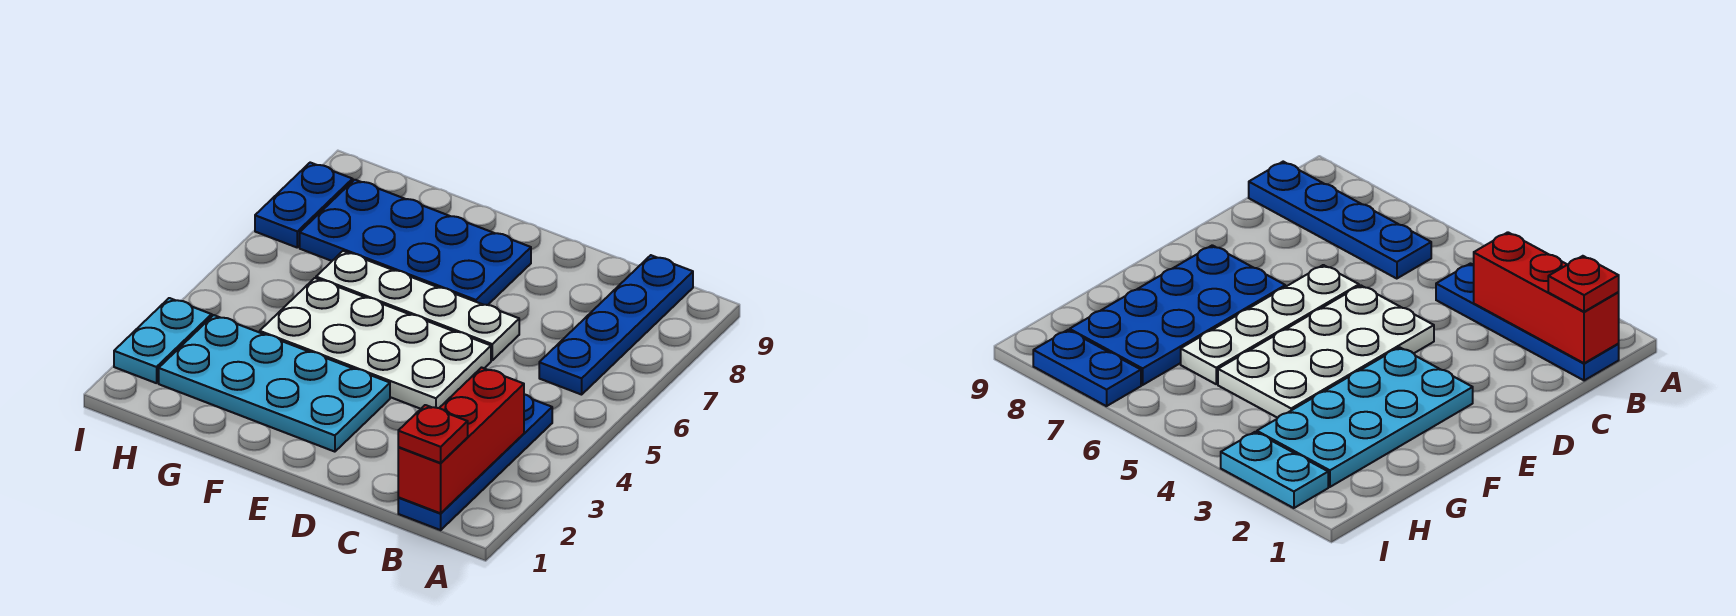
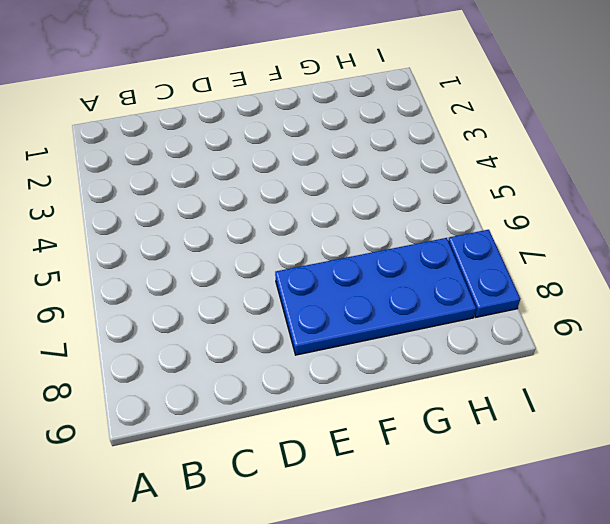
none -> blue plate B1:B4 level 1
none -> blue plate B6:B9 level 1

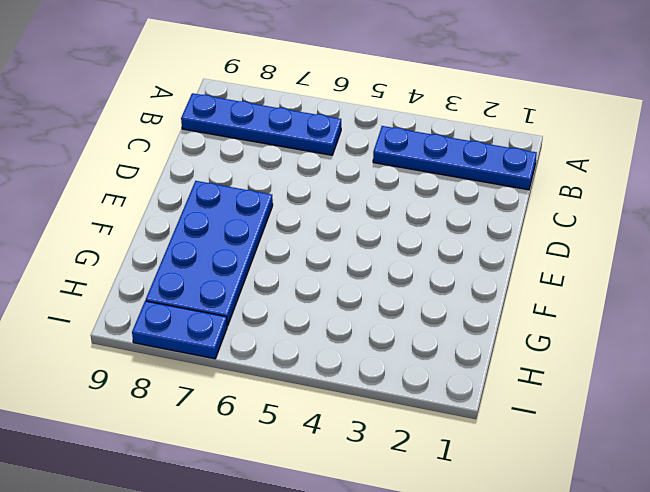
none -> white plate D4:G5 level 1
none -> white plate D6:G6 level 1

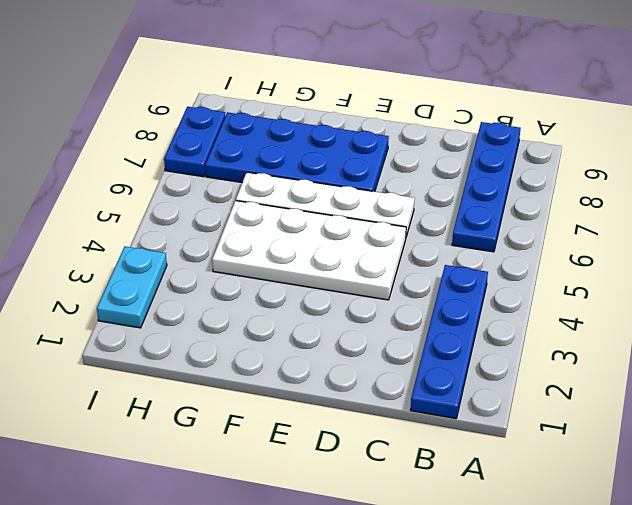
none -> cyan plate E2:H3 level 1
none -> red brick B1:B3 level 2

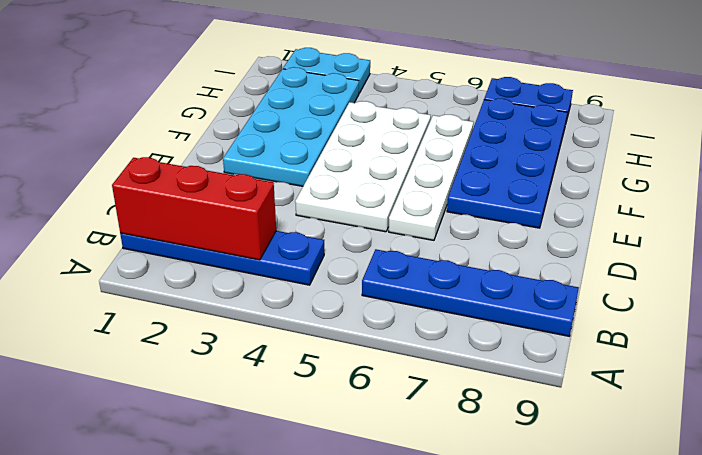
none -> red plate B1 level 3

